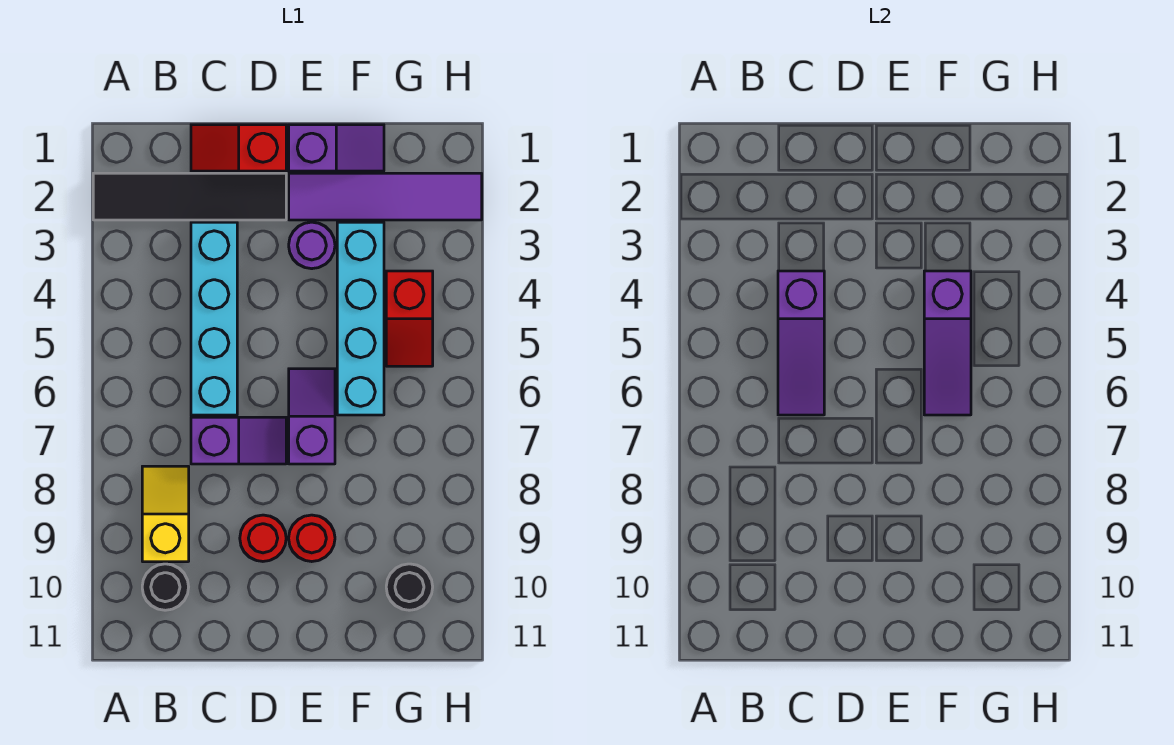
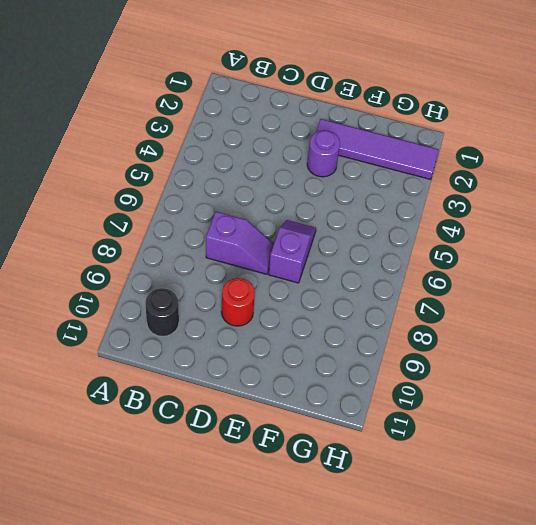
none -> black tile A2:D2 level 1
none -> yellow slope B8:B9 level 1 top 9
none -> red slope C1:D1 level 1 top D

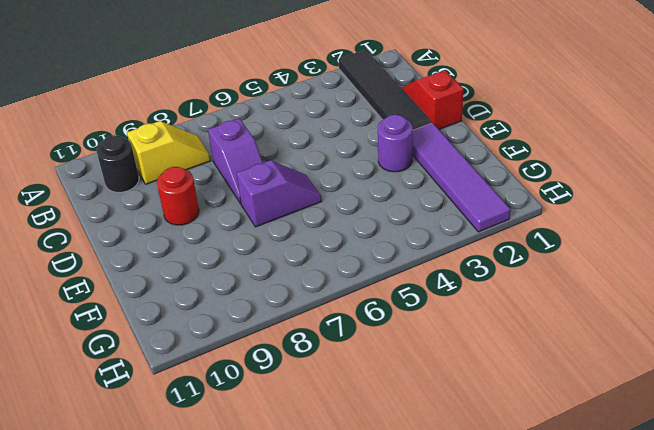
none -> cyan brick C3:C6 level 1
none -> purple slope E1:F1 level 1 top E
none -> red round brick E9 level 1

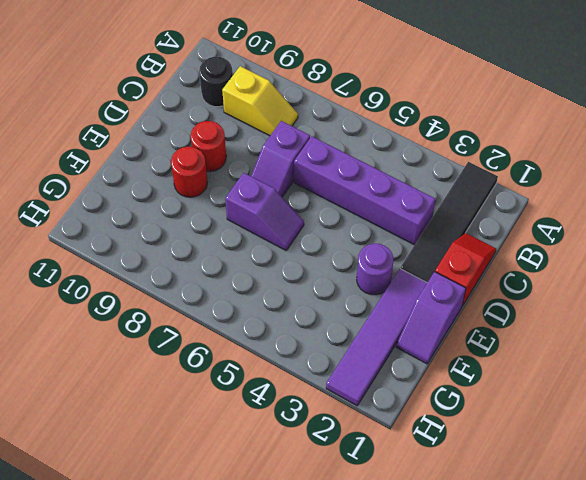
purple brick C3:C6 level 1 -> cyan brick C3:C6 level 1
none -> cyan brick F3:F6 level 1
none -> red slope G4:G5 level 1 top 4
none -> black round brick G10 level 1

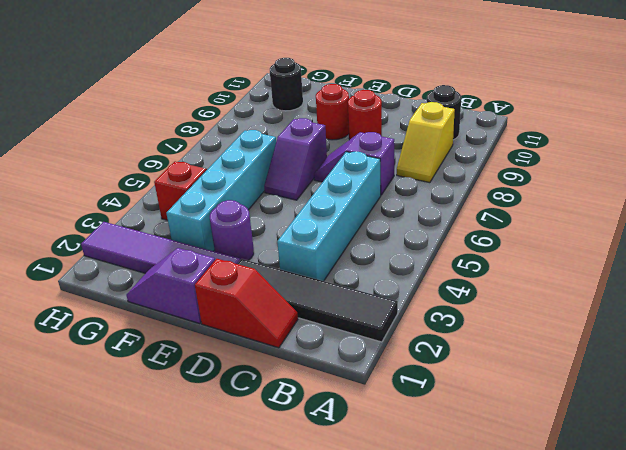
none -> purple slope C4:C6 level 2 top 4
none -> purple slope F4:F6 level 2 top 4

